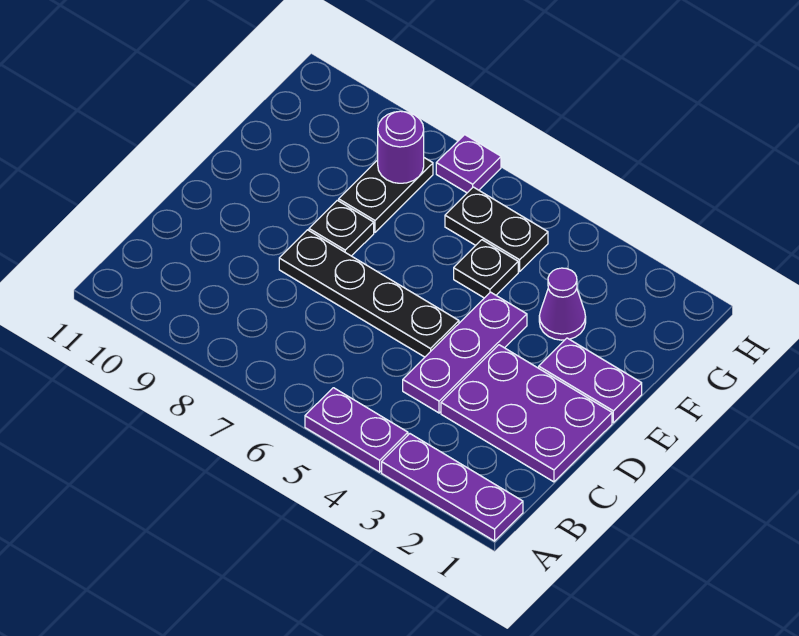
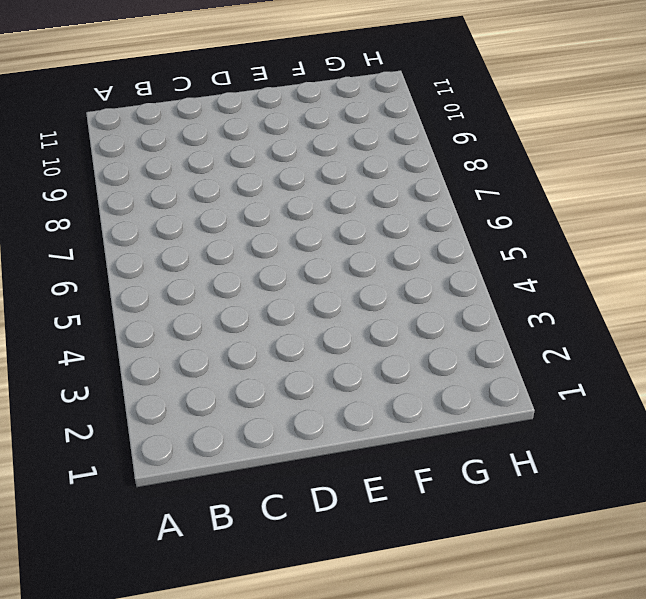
none -> purple plate A1:A3 level 1
none -> purple plate A4:A5 level 1
none -> purple plate C1:D3 level 1

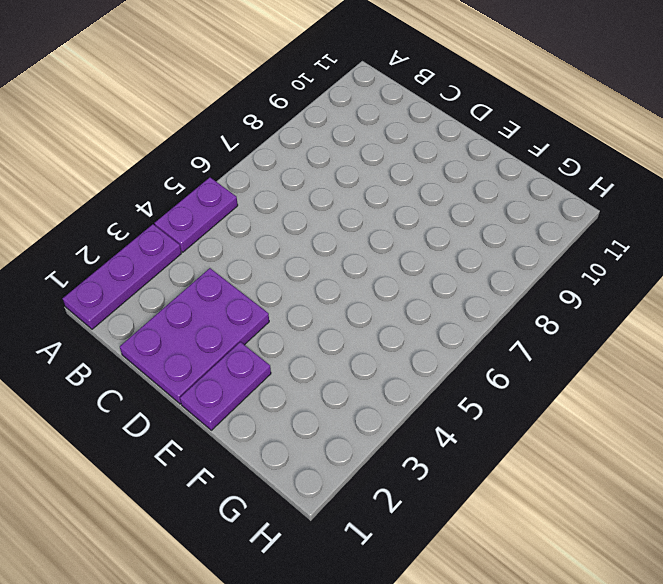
none -> purple plate C4:E4 level 1
none -> black plate D5:D8 level 1
none -> black plate E8 level 1

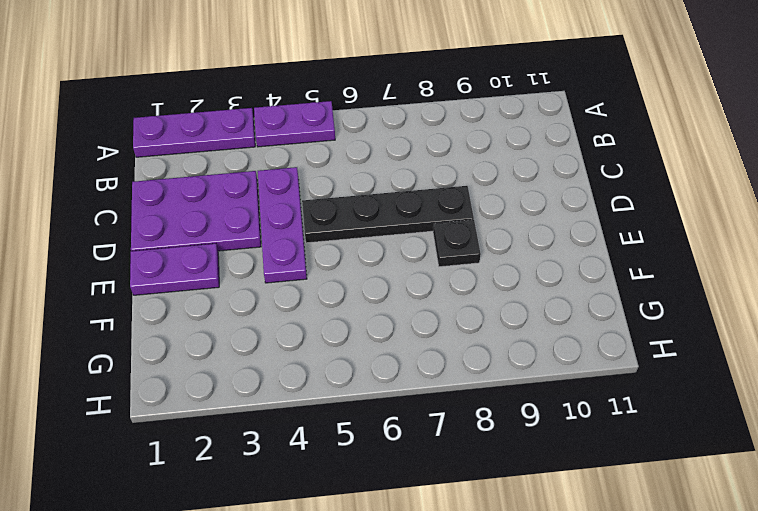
none -> purple cone F3 level 1
none -> black plate F5 level 1
none -> black plate F8:G8 level 1

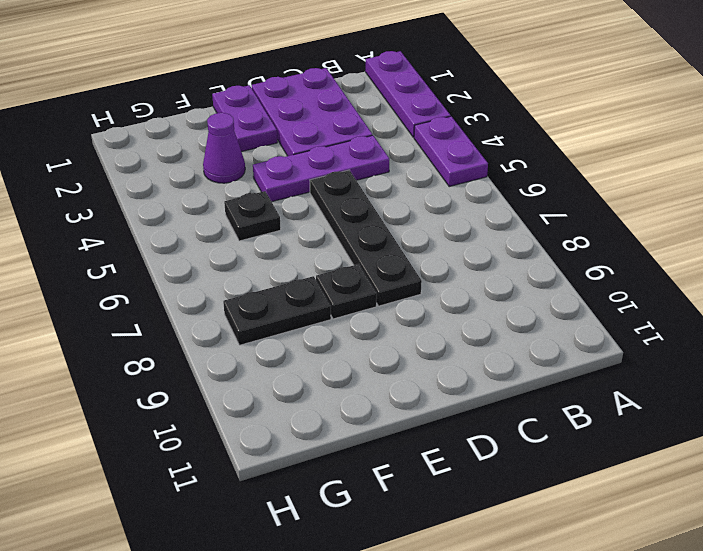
none -> black plate G5:G6 level 1
none -> purple plate H7 level 1
none -> purple round brick G8 level 2

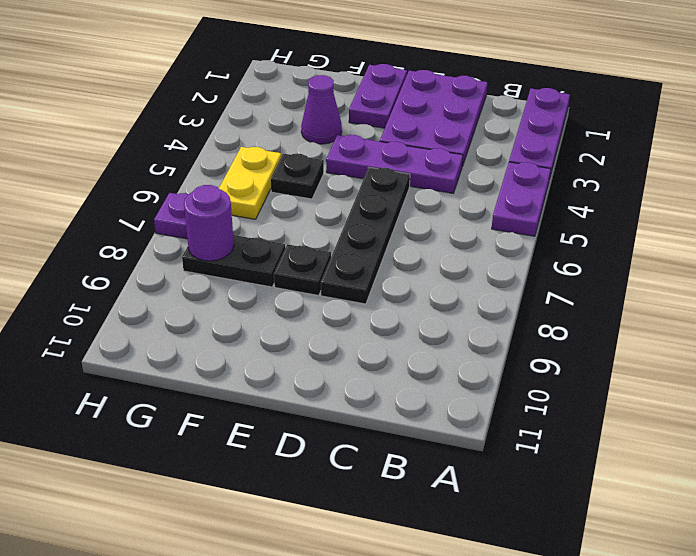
yellow plate G5:G6 level 1 -> black plate G5:G6 level 1

